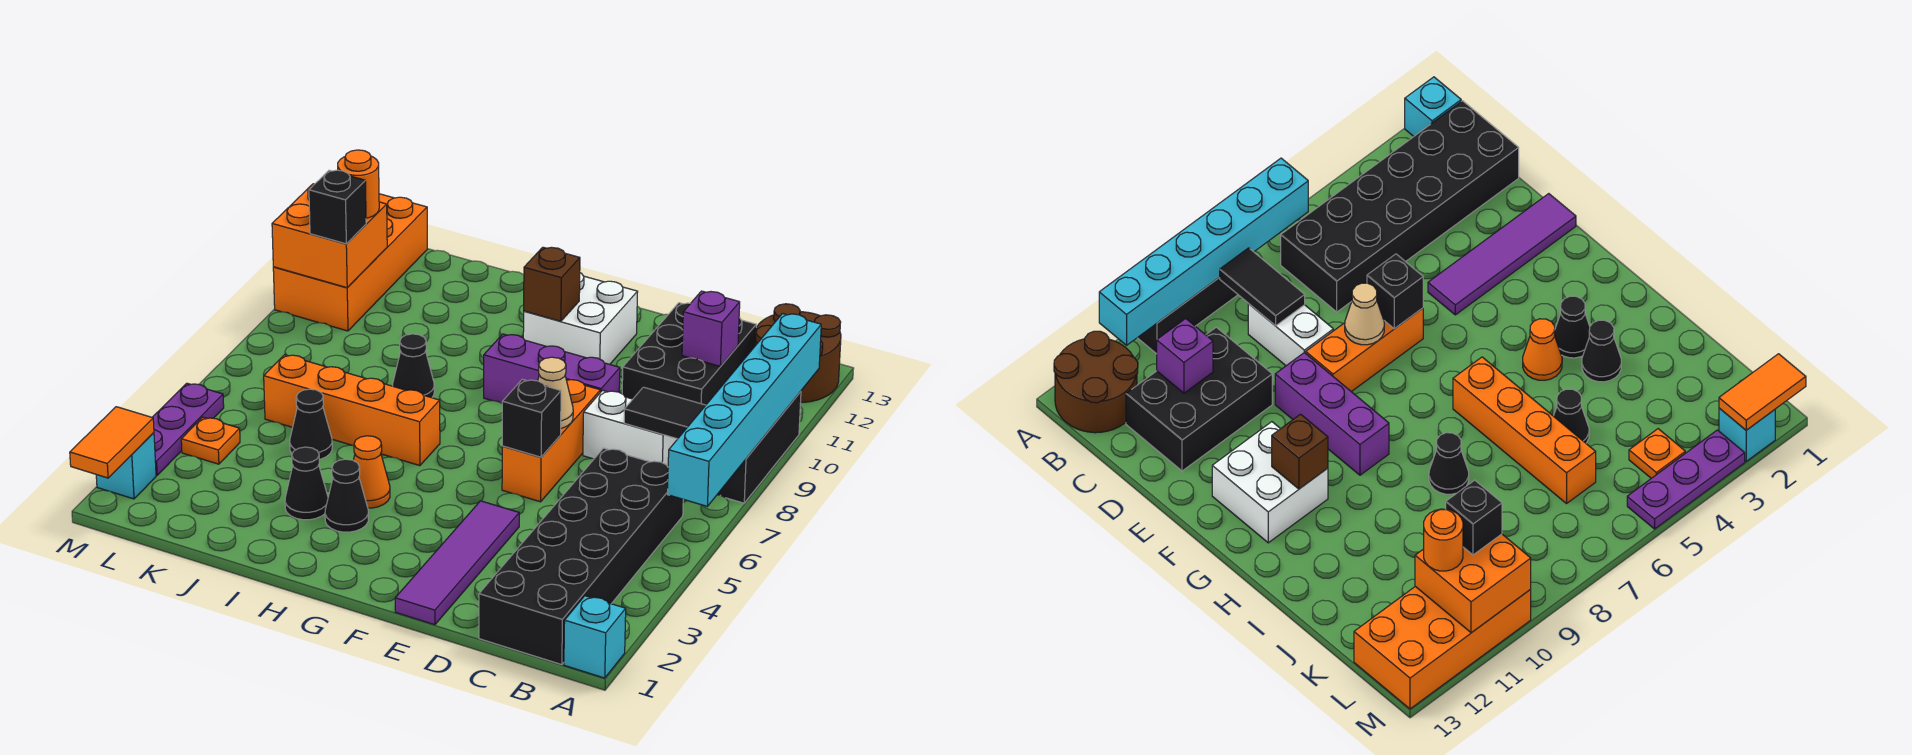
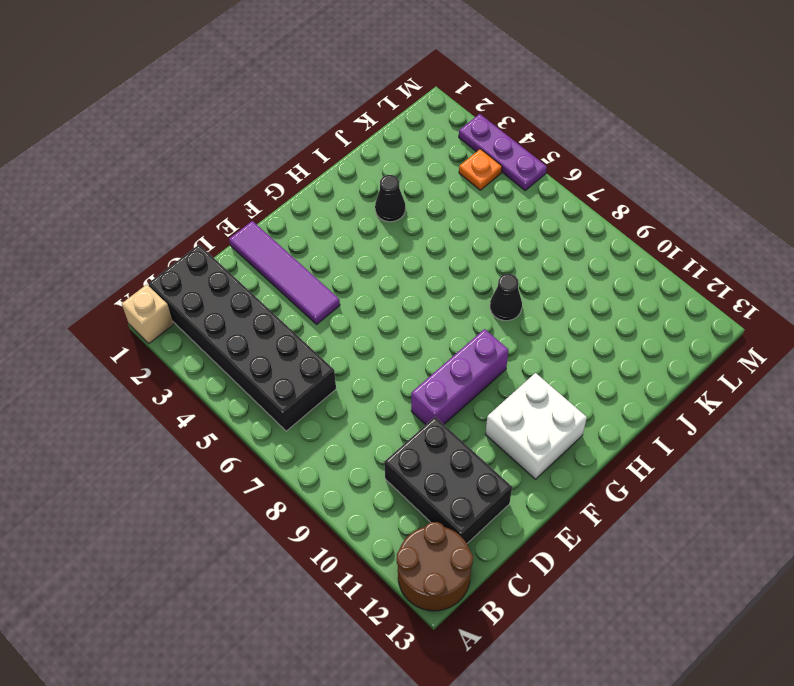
tan brick A1 level 1 -> cyan brick A1 level 1
none -> black brick A8:A10 level 1
none -> white brick C8:D8 level 1
none -> orange brick E6:E8 level 1
none -> black cone H3 level 1

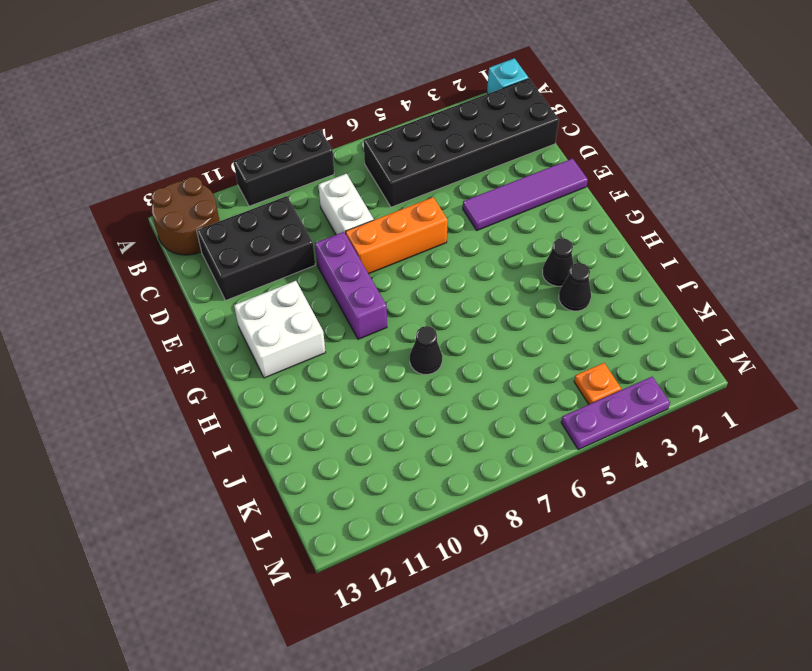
none -> orange cone H4 level 1
none -> orange brick H6:K6 level 1
none -> black cone J5 level 1
none -> orange brick L10:M13 level 1

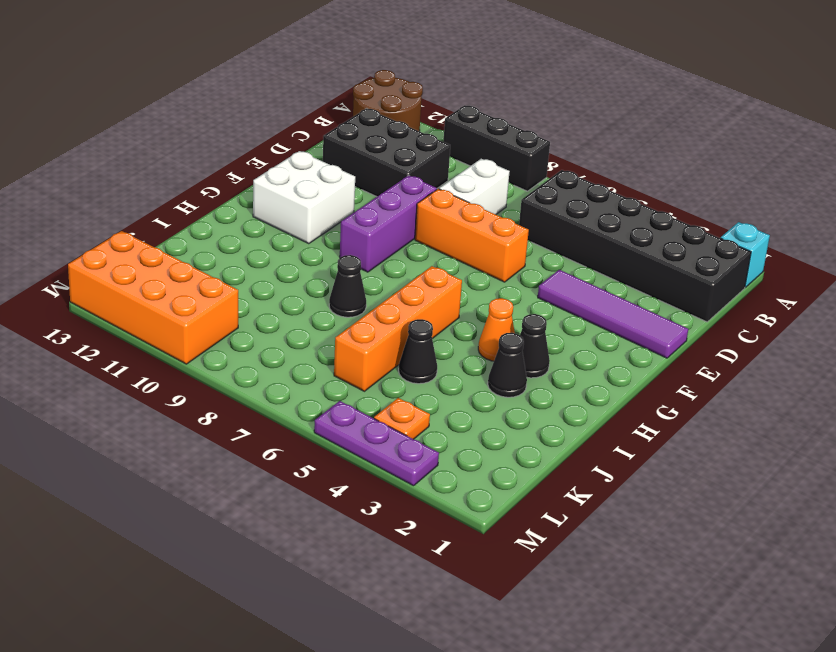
none -> cyan brick M2 level 1
none -> cyan brick A6:A11 level 2
none -> black tile B8:C8 level 2
none -> purple brick C11 level 2

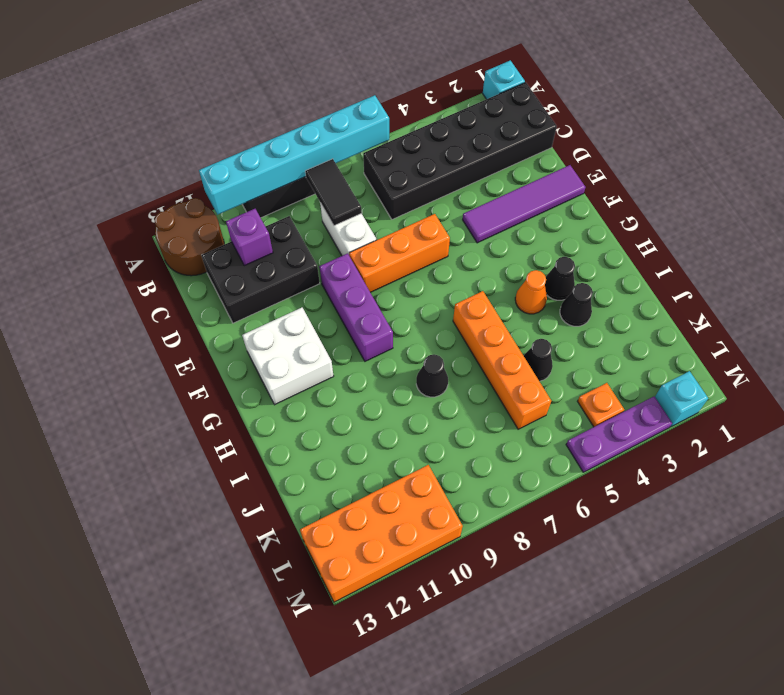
none -> black brick E6 level 2
none -> tan cone E7 level 2
none -> brown brick G11 level 2
none -> orange brick L10:M11 level 2

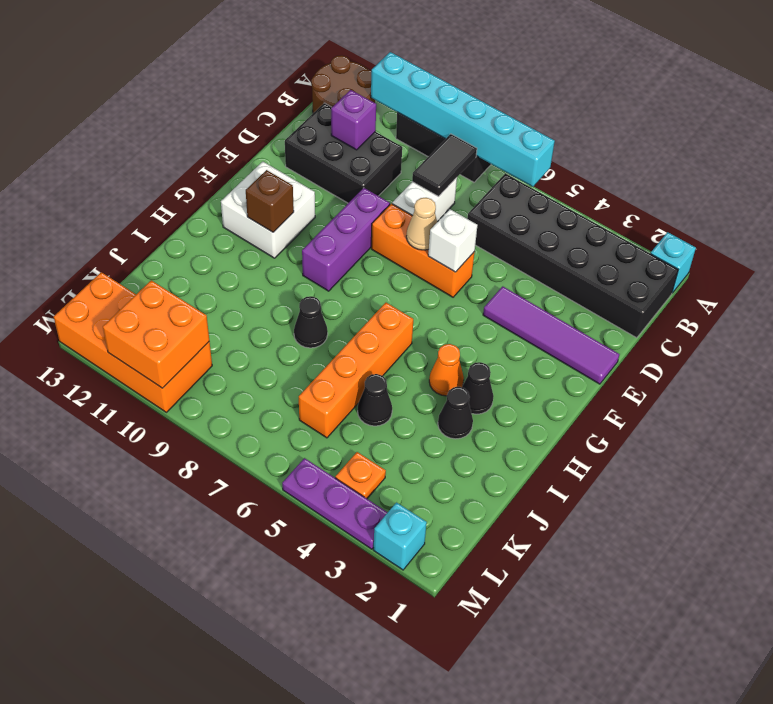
white brick E6 level 2 -> black brick E6 level 2
none -> orange tile M1:M2 level 2
none -> black brick L10 level 3
none -> orange round brick L11 level 3

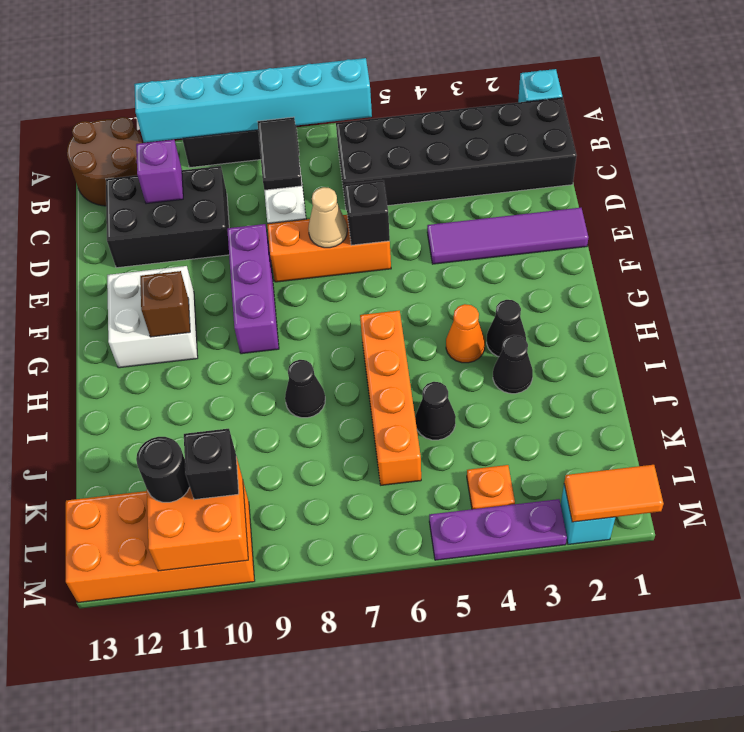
black round brick L11 level 3 -> orange round brick L11 level 3

